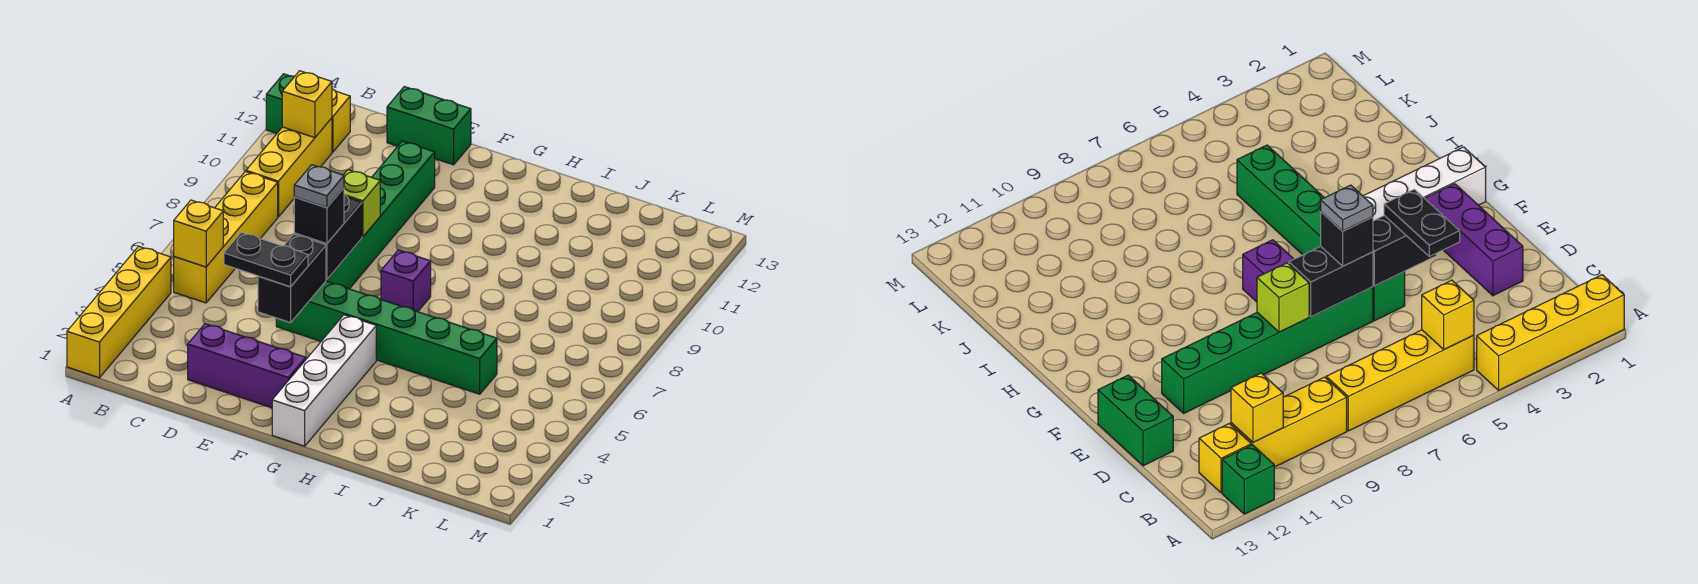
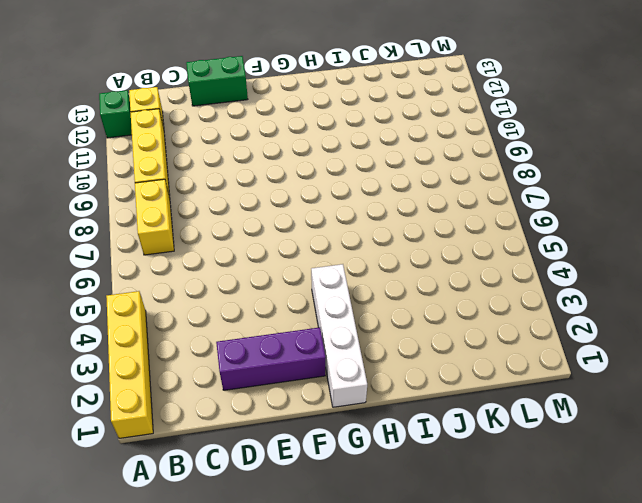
yellow brick B7:B8 level 1 -> yellow brick B5:B8 level 1
none -> green brick E5:J5 level 1
none -> green brick E6:E11 level 1
none -> purple brick G7 level 1

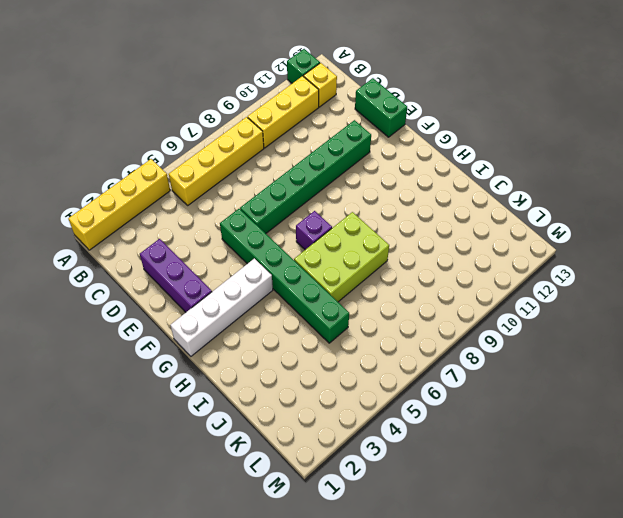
lime brick H6:I8 level 1 -> none
none -> yellow brick B5 level 2
none -> yellow brick B11 level 2
none -> black brick E4:E5 level 2

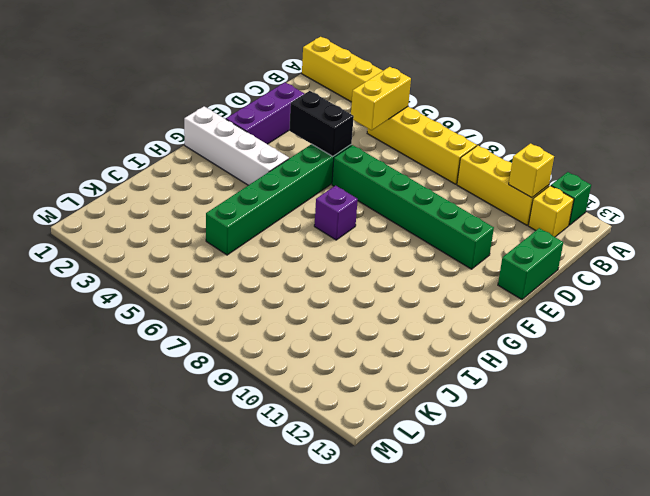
yellow brick B5:C5 level 2 -> yellow brick B5 level 2
none -> black brick E6:E7 level 2
none -> lime brick E8 level 2
none -> black plate D4:E4 level 3

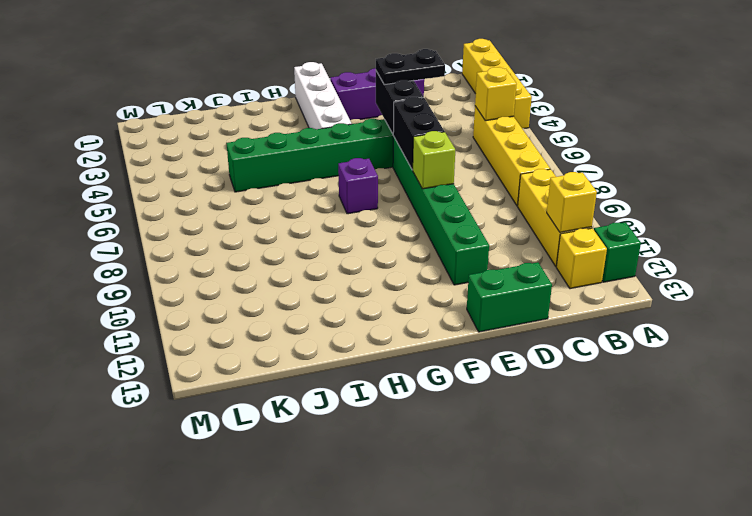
none -> black brick E6 level 3
none -> grey plate E6 level 4

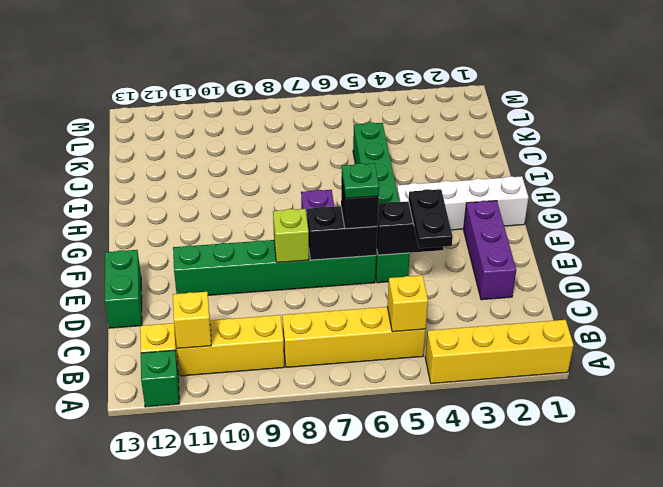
green plate E6 level 4 -> grey plate E6 level 4

